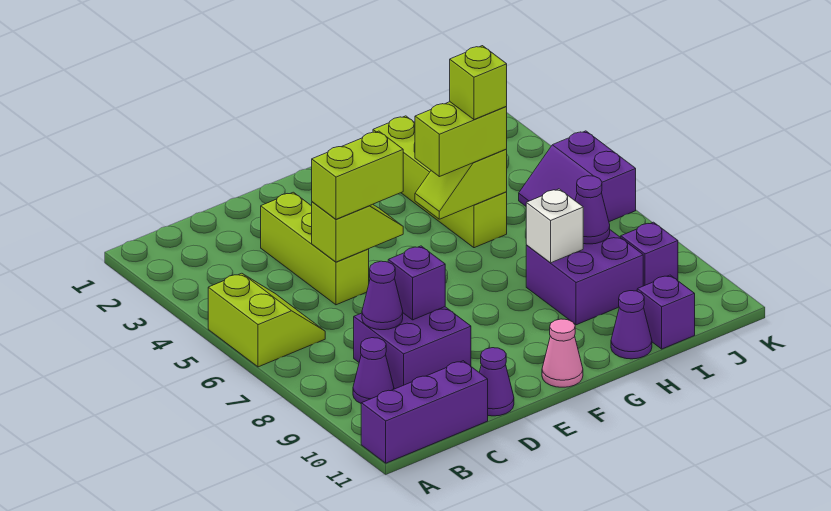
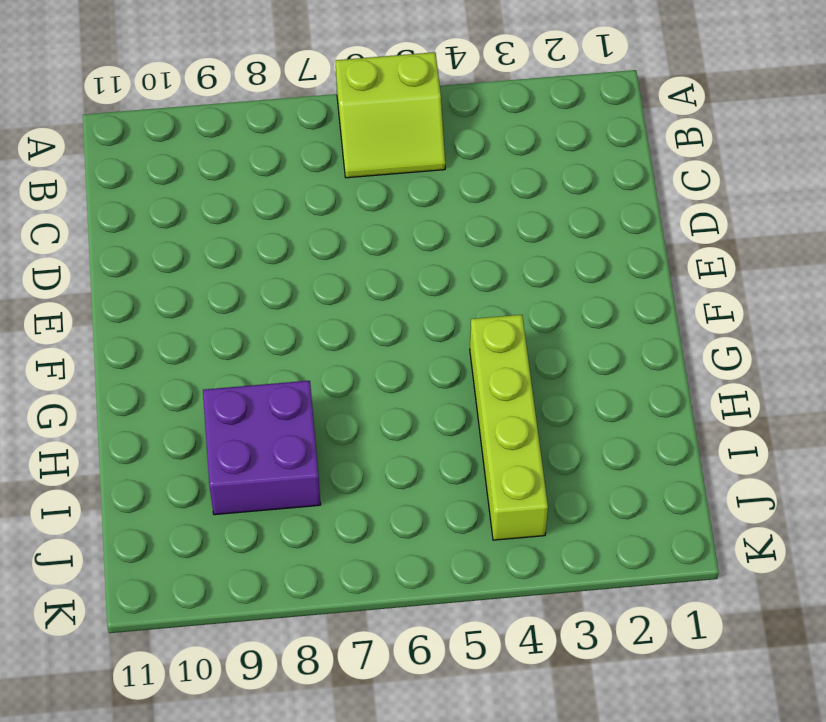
lime brick G4:J4 level 1 -> lime brick H2:H5 level 1
none -> purple brick A11:C11 level 1
none -> purple cone B9 level 1
none -> purple brick C8:D9 level 1

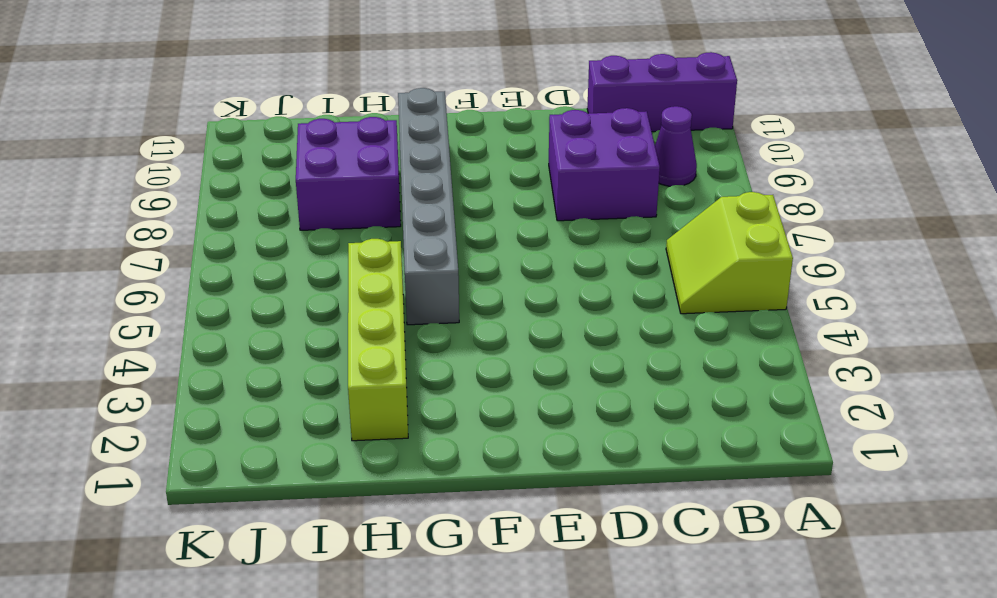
grey brick G5:G10 level 1 -> none
none -> lime brick D3:D5 level 1
none -> purple cone D11 level 1
none -> pink cone F11 level 1

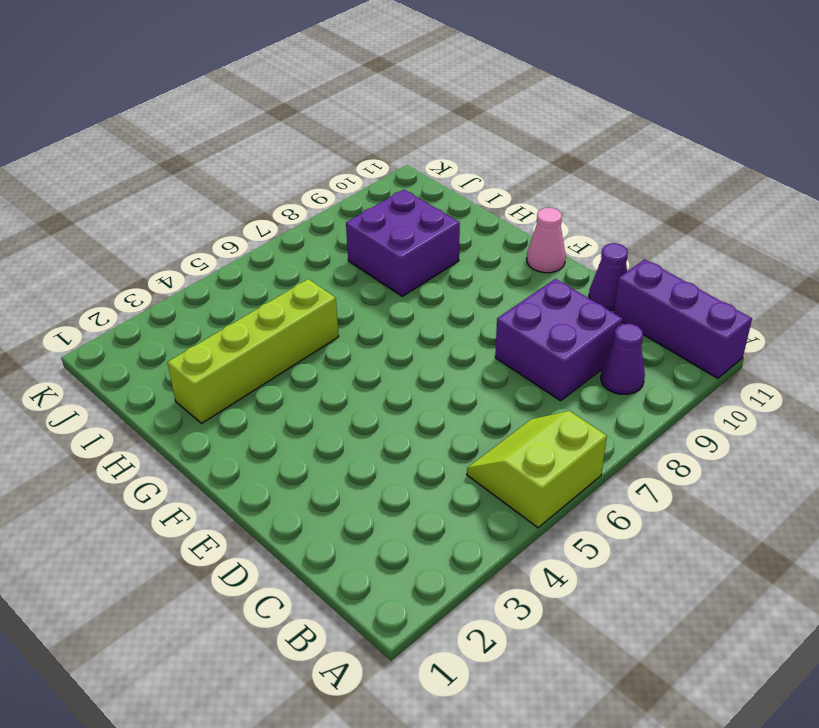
none -> lime brick D3:D5 level 1
none -> purple cone H11 level 1
none -> purple brick I11 level 1

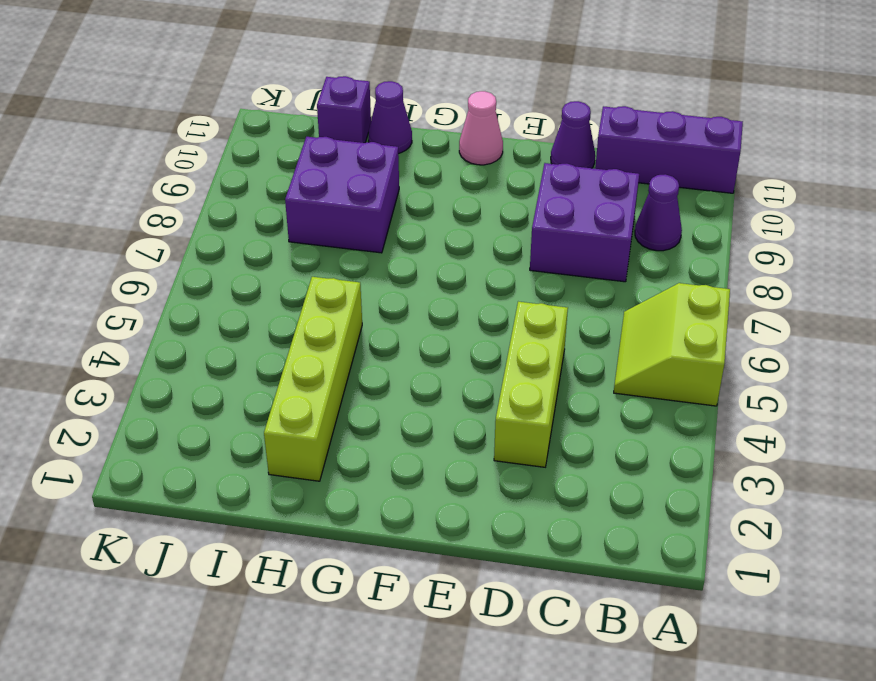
none -> purple slope J5:K6 level 1 top K
none -> purple brick J9 level 1
none -> purple cone C8 level 2

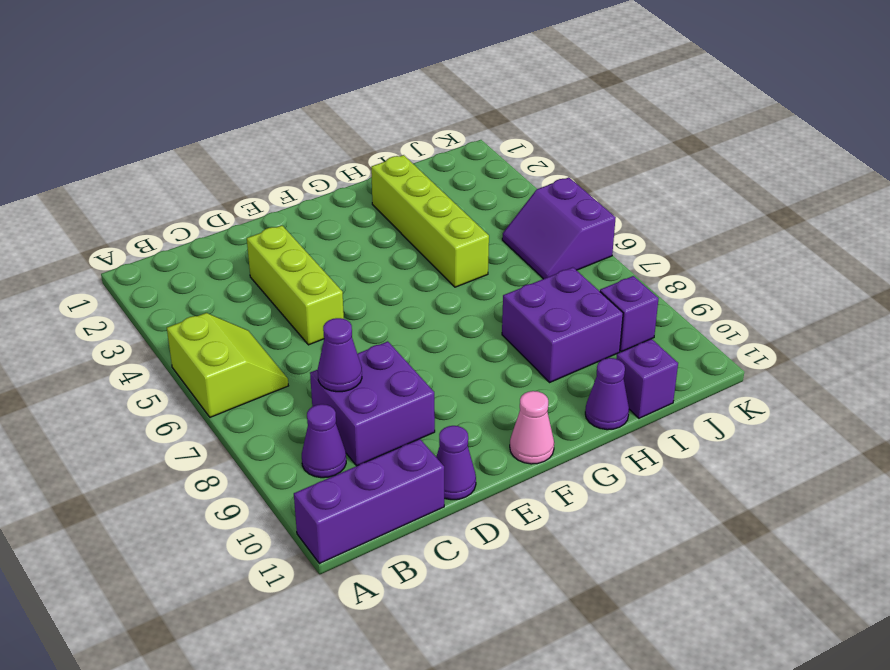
none -> lime slope D5:E5 level 2 top D
none -> purple brick D8 level 2
none -> lime slope G5:H5 level 2 top H

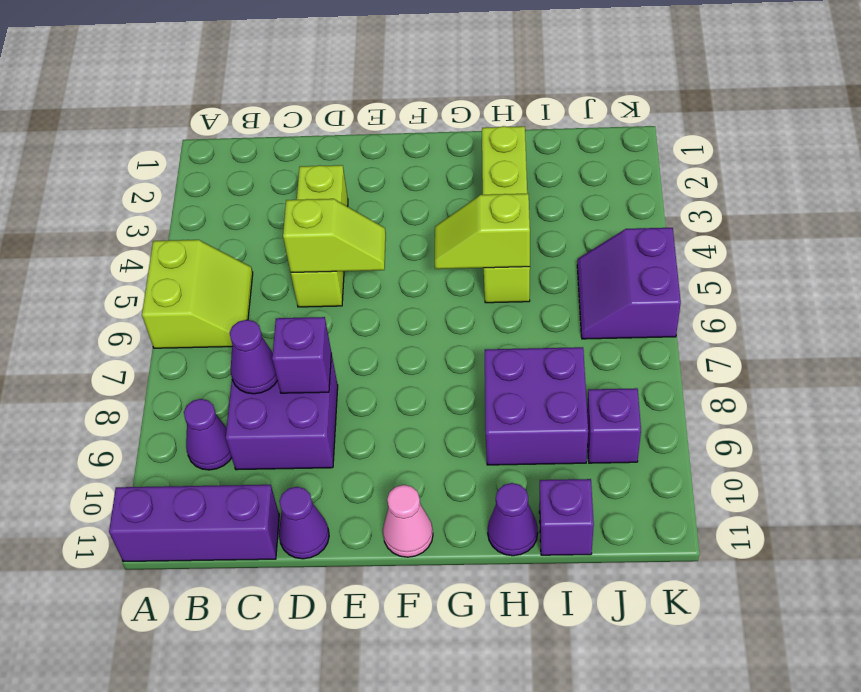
none -> white brick H8 level 2
none -> purple cone I8 level 2
none -> lime brick D5:E5 level 3

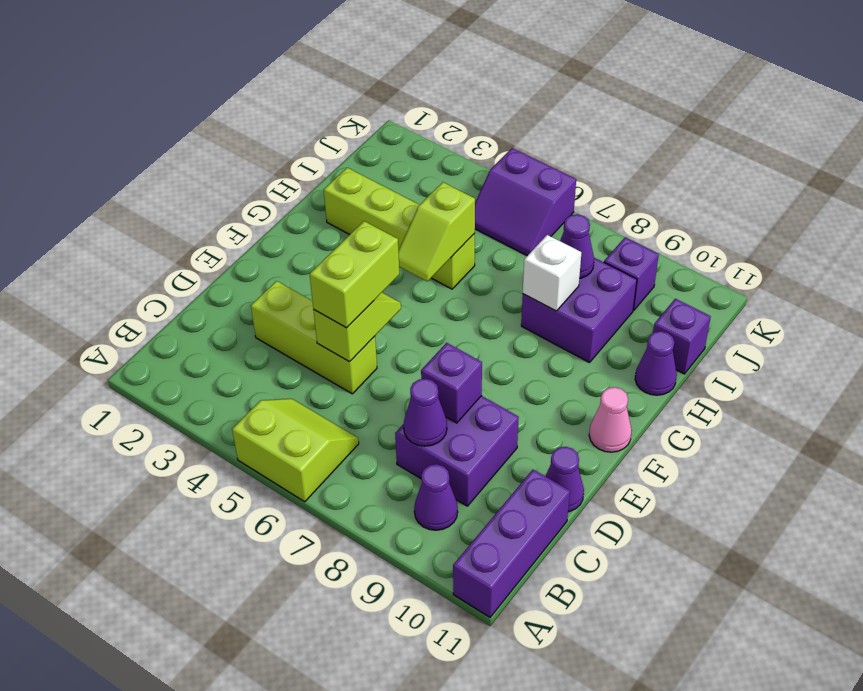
none -> lime brick G5:H5 level 3
none -> lime brick H5 level 4

